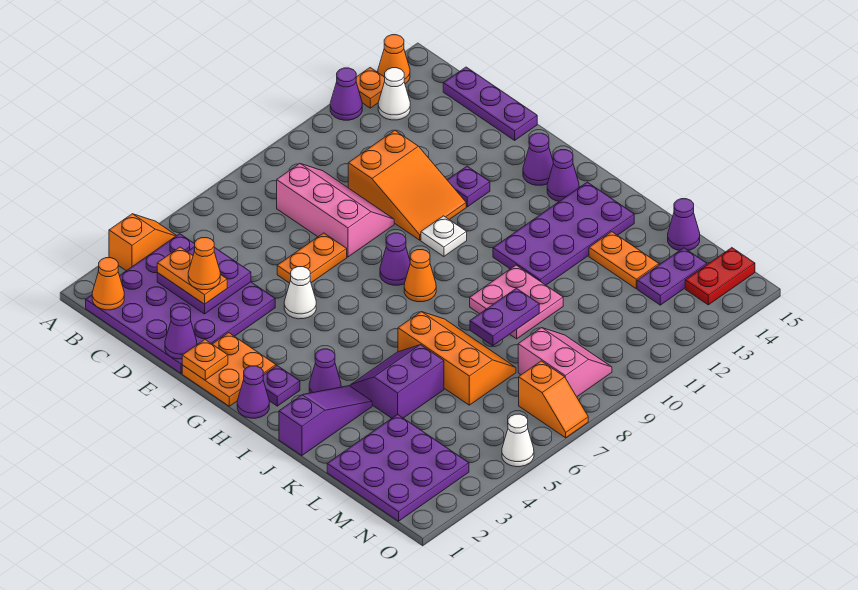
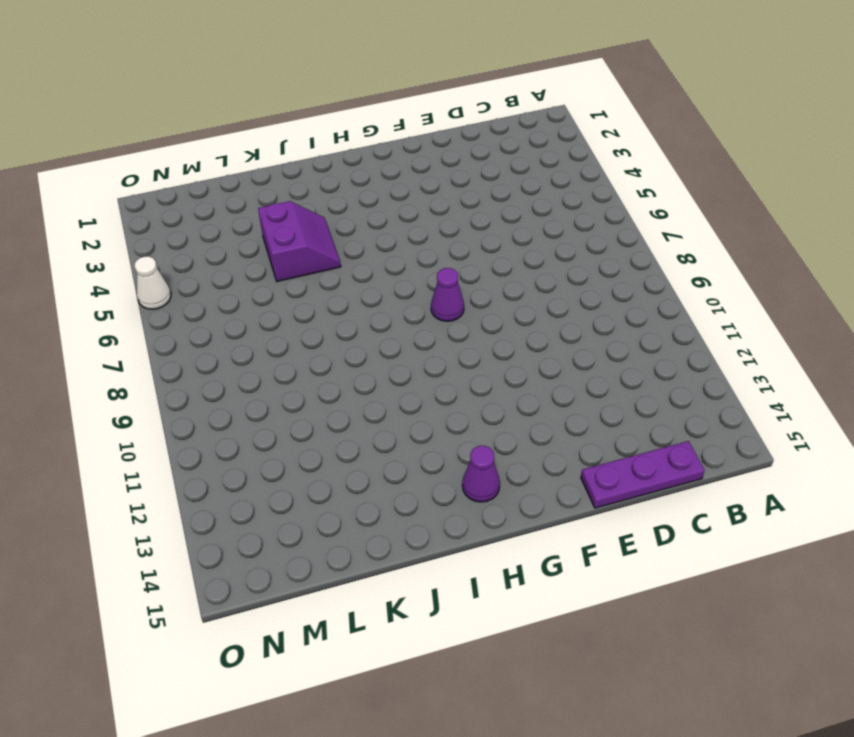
none -> orange slope A3:A4 level 1 top 3
none -> purple cone A12 level 1
none -> orange plate A13 level 1
none -> orange cone A14 level 1

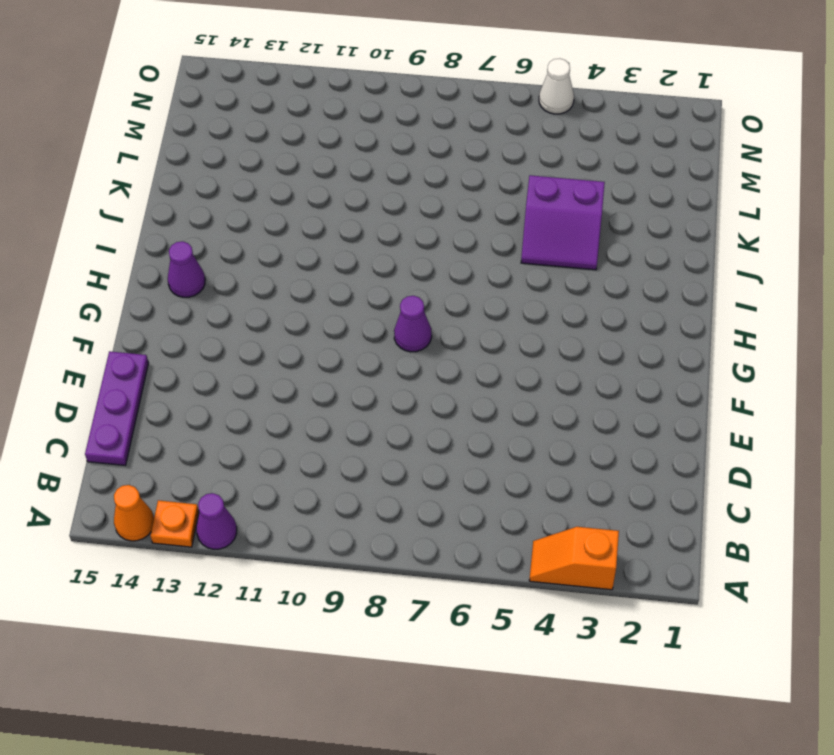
none -> purple plate B1:E4 level 1
none -> white cone B13 level 1
none -> pink slope C8:E9 level 1 top 8
none -> orange slope D10:F11 level 1 top D

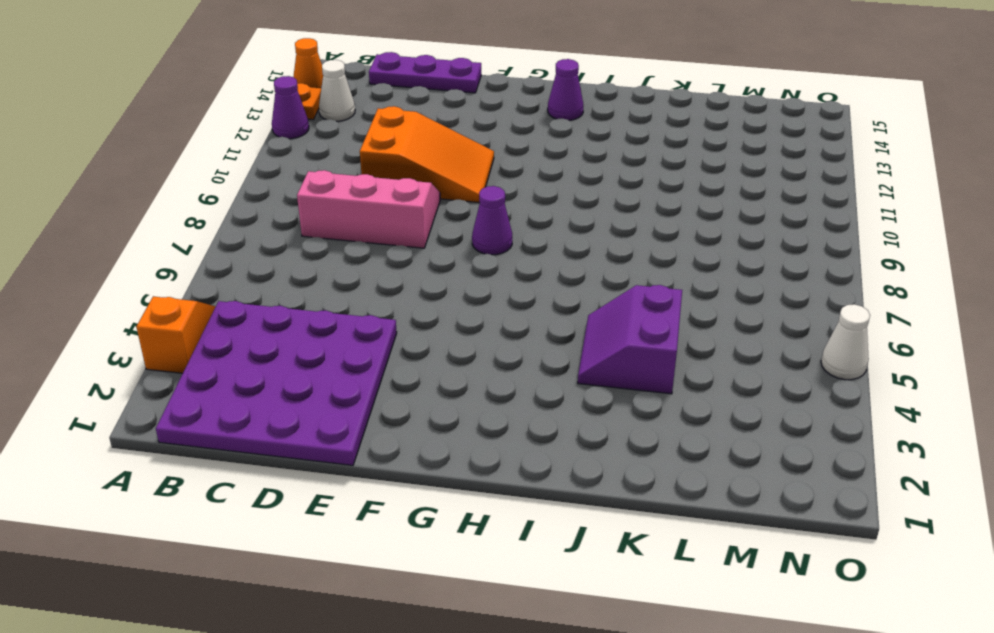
none -> orange plate E6:E7 level 1
none -> orange plate F1:G2 level 1
none -> white cone F5 level 1
none -> purple plate F12 level 1

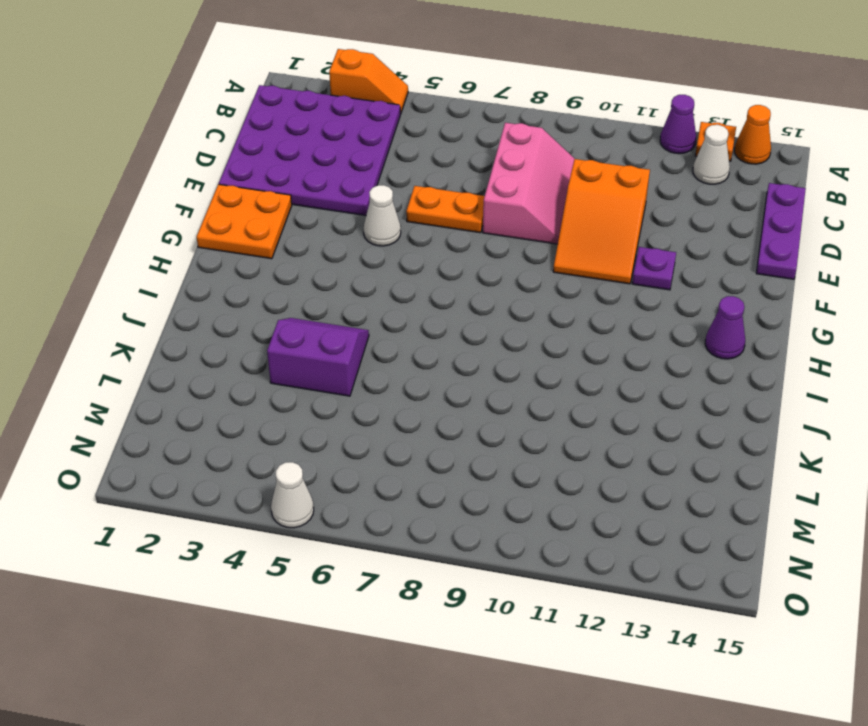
none -> purple cone G8 level 1
none -> white plate G10 level 1
none -> purple cone G14 level 1
none -> purple cone H1 level 1

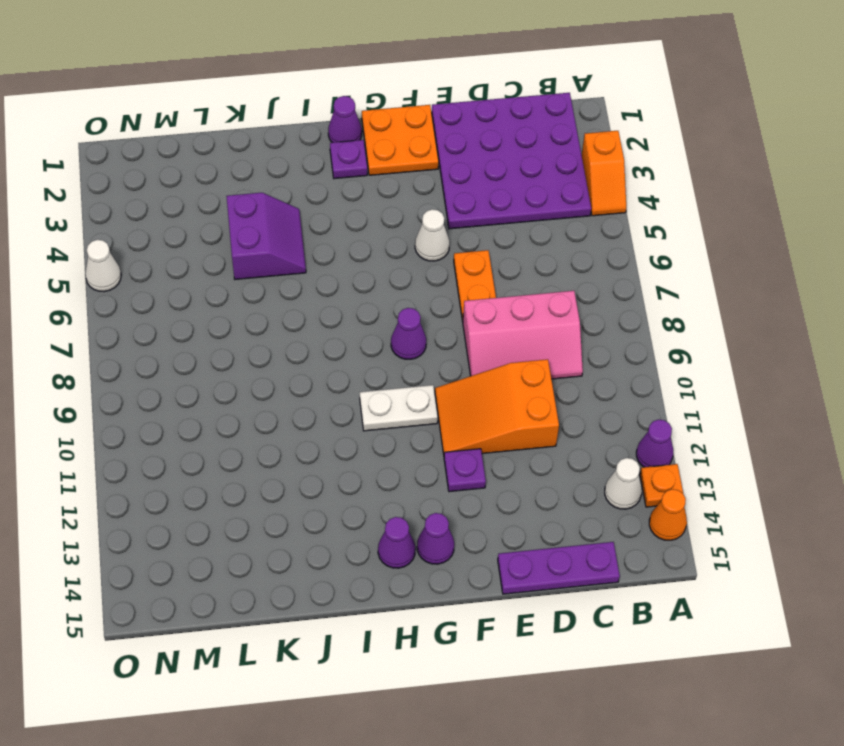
white plate G10:H10 level 1 -> white plate G10 level 1
none -> orange cone H8 level 1
none -> purple cone I3 level 1
none -> purple plate I11:J14 level 1
none -> purple slope J1:J3 level 1 top 1

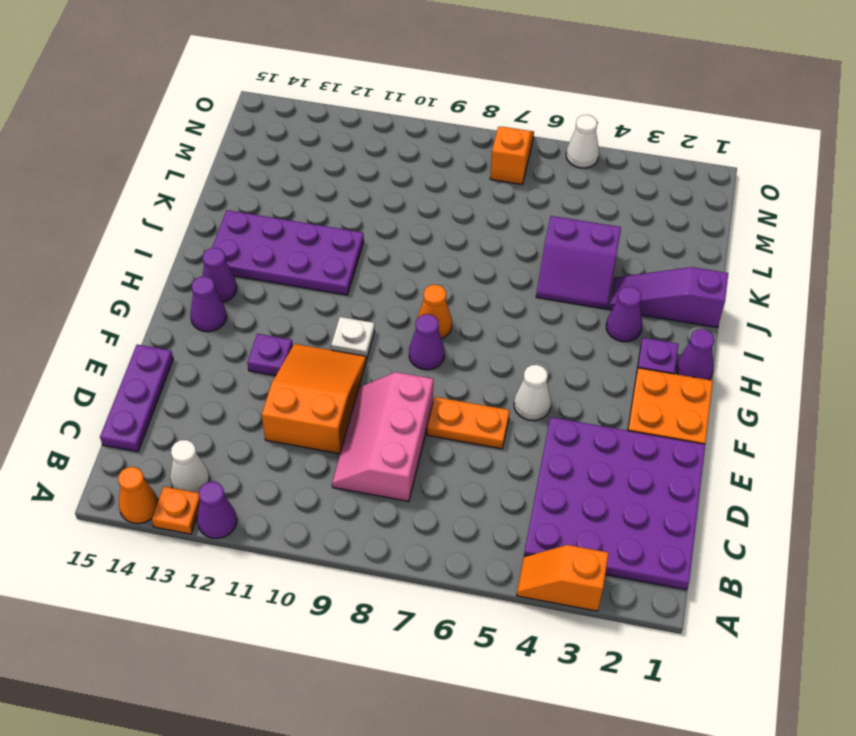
none -> orange slope J6:L7 level 1 top 6
none -> pink plate J9:K10 level 1
none -> orange plate K13:L13 level 1
none -> purple plate L1:N3 level 1

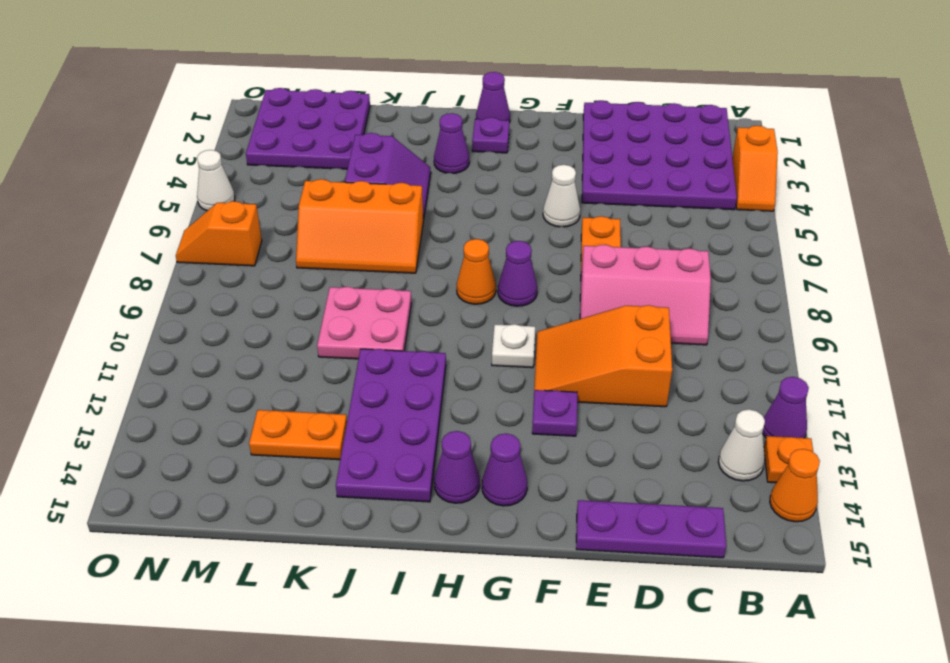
none -> orange plate F1:G2 level 1
none -> purple slope J1:J3 level 1 top 1
none -> purple cone L15 level 1
none -> pink slope M8:N9 level 1 top 8

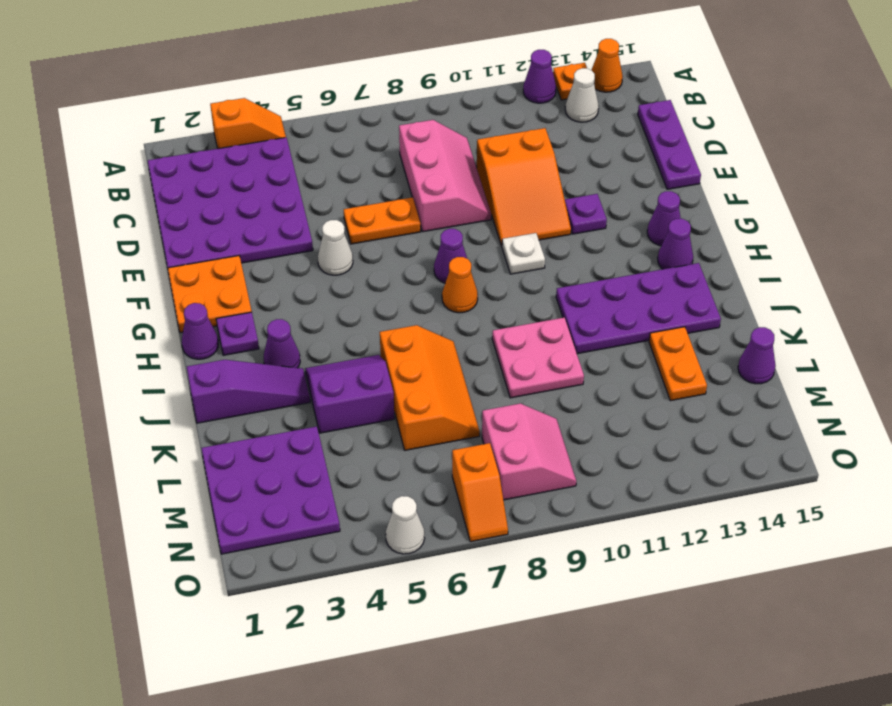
none -> purple plate M13:M14 level 1
none -> red plate N14:N15 level 1
none -> orange cone B1 level 2
none -> purple plate C3:D4 level 2

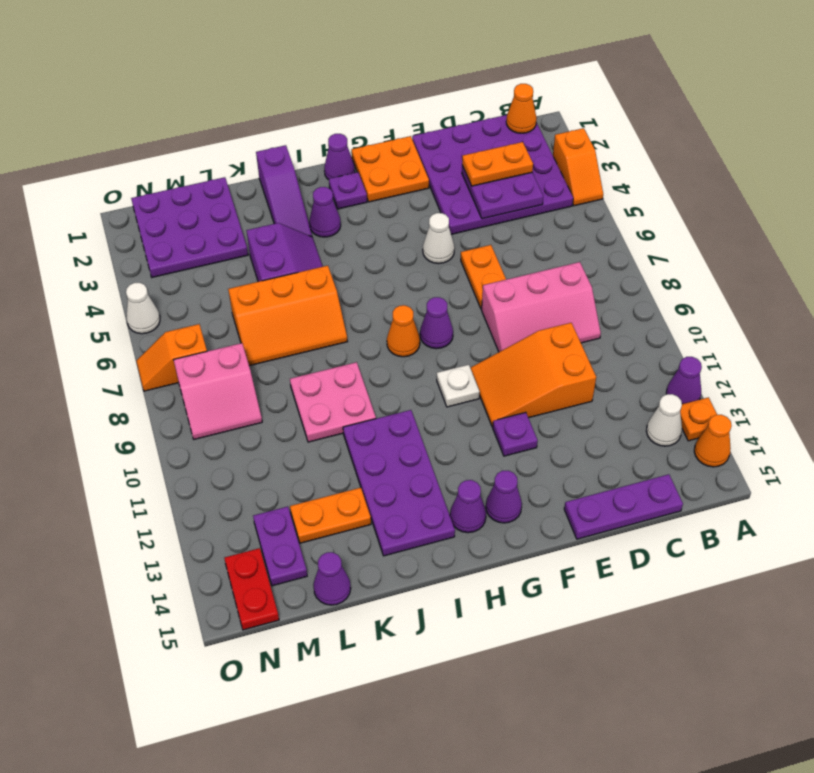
none -> purple cone E1 level 2
none -> orange plate F1 level 2
none -> purple plate K8:K9 level 2
none -> orange cone D3 level 4

